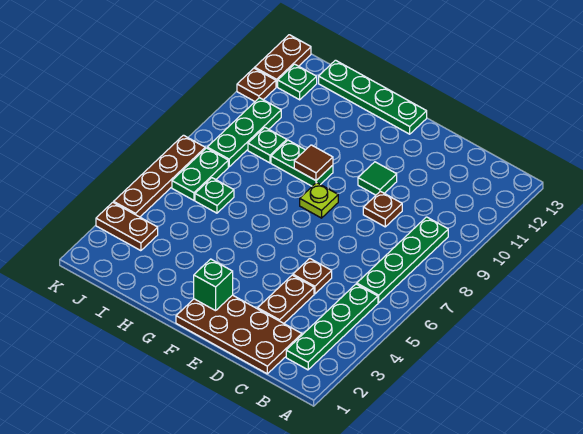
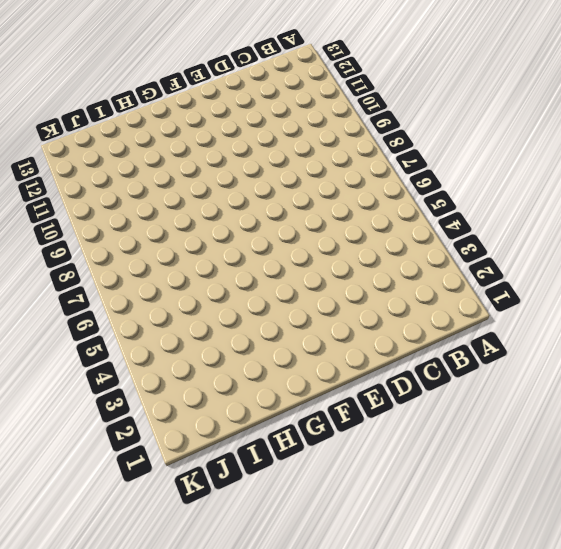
none -> green plate B2:B5 level 1
none -> green plate B6:B9 level 1
none -> brown plate C1:F2 level 1

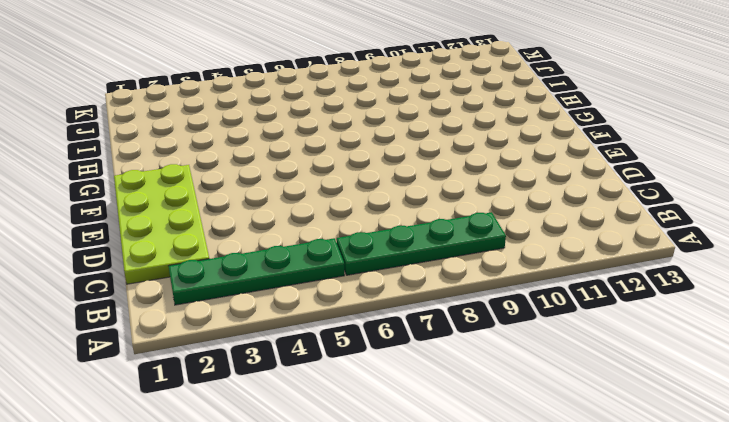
lime plate C1:F2 level 1 -> brown plate C1:F2 level 1
none -> brown plate D3:D4 level 1
none -> brown plate D5 level 1
none -> brown plate D9 level 1

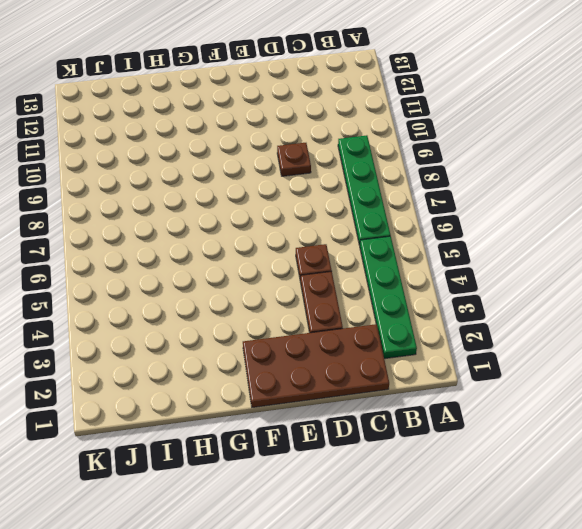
none -> green tile E10 level 1
none -> lime plate F8 level 1
none -> green plate F13:I13 level 1

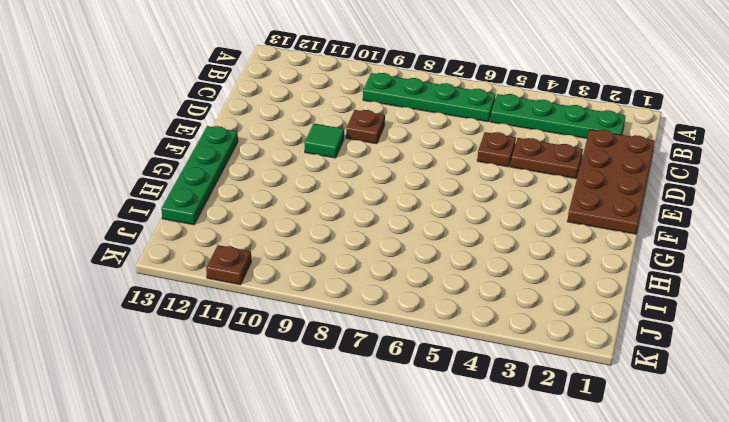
none -> lime plate F8 level 1
none -> green plate G9:H9 level 1
none -> green plate I6 level 1

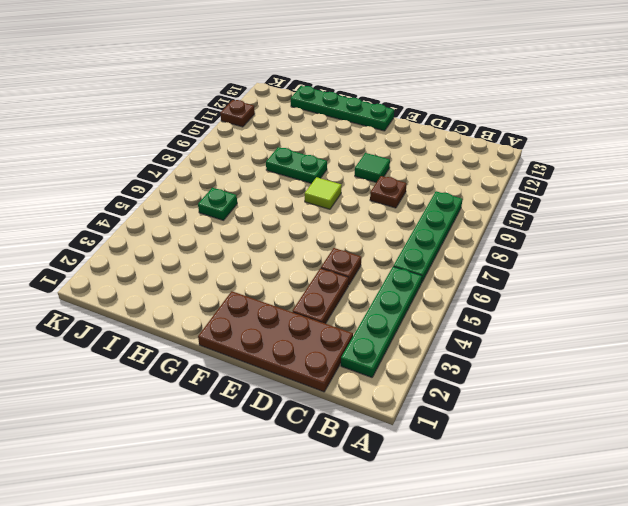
lime tile F8 level 1 -> lime plate F8 level 1
none -> green plate I9 level 1
none -> brown plate J3:K3 level 1
none -> green plate J6:J7 level 1

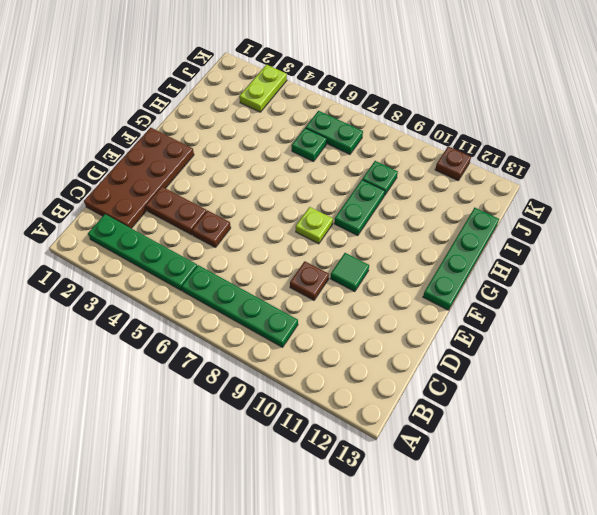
lime plate J3:K3 level 1 -> brown plate J3:K3 level 1
none -> green plate J8:J10 level 1
none -> green plate J12 level 1
none -> brown plate K4:K7 level 1

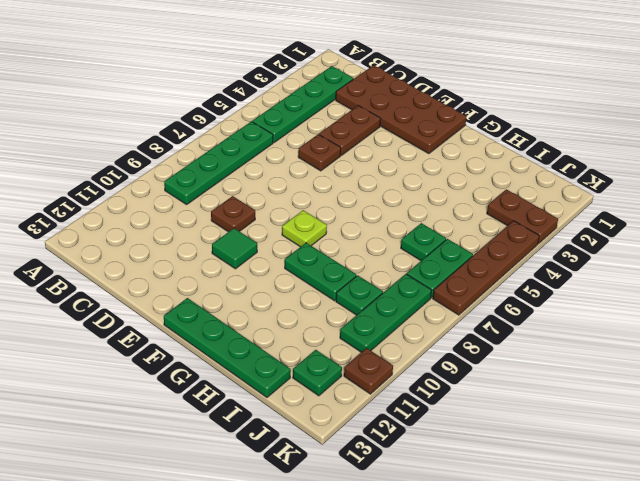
none -> brown plate K12:K13 level 1
none -> green brick F2 level 2
none -> brown tile G9 level 2

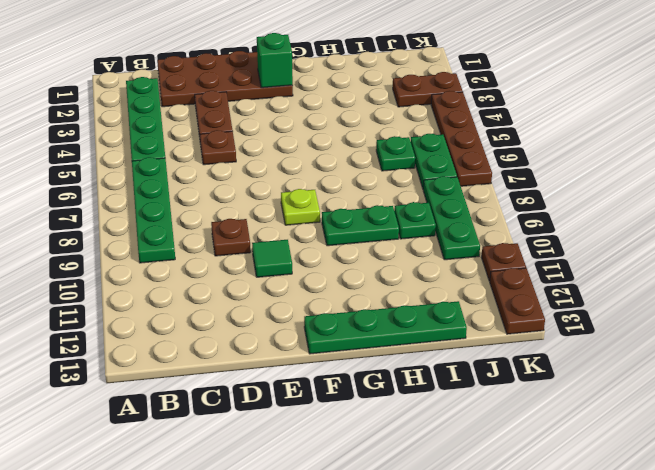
none -> green plate J12 level 1
none -> brown tile G9 level 2

